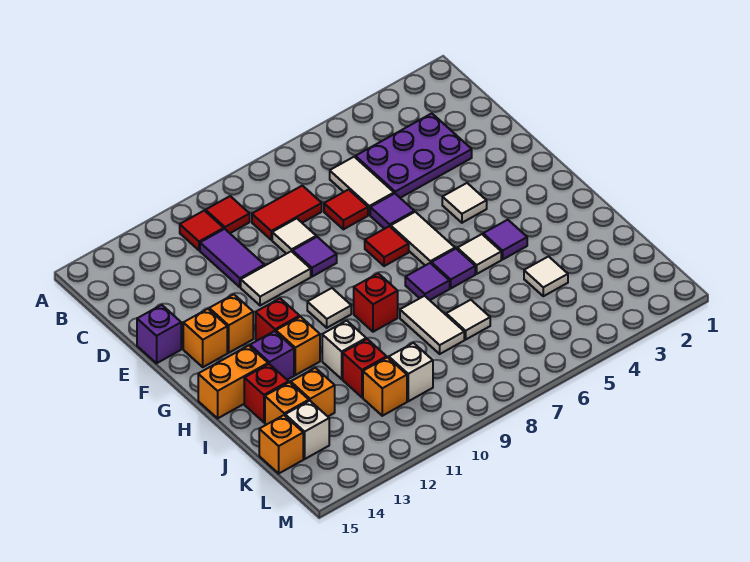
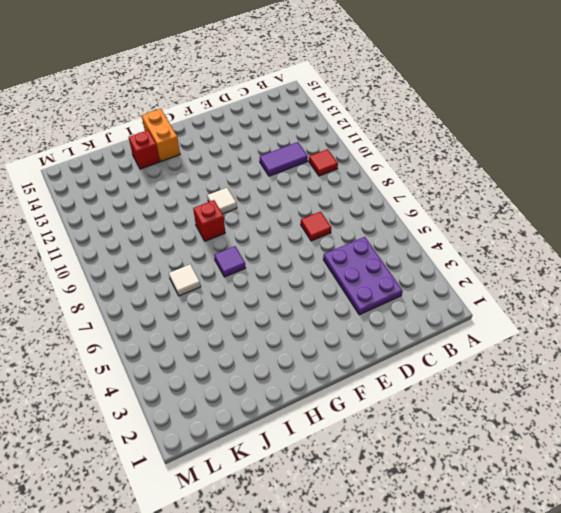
none -> red tile B11 level 1
none -> white tile C6:D6 level 1
none -> red tile C8:C9 level 1
none -> white tile D9 level 1

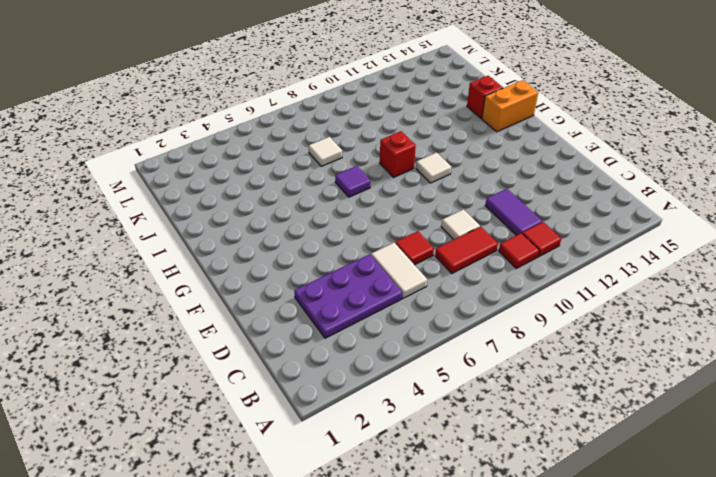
none -> purple tile E6 level 1
none -> purple tile E9 level 1
none -> white tile E10:E11 level 1
none -> purple brick E15 level 1

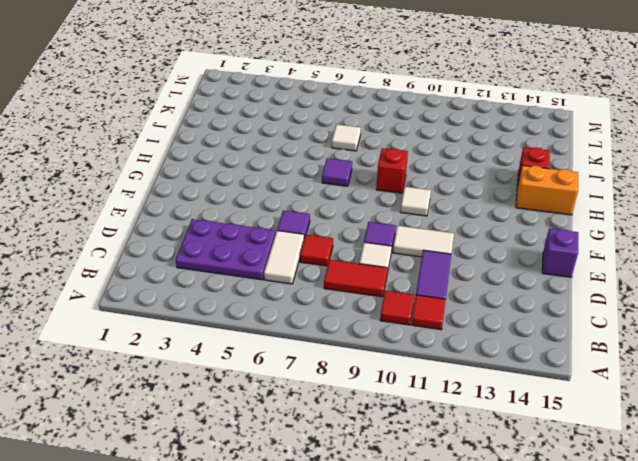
none -> white tile F4 level 1
none -> white tile F6:G6 level 1
none -> red tile F7 level 1
none -> orange brick F13 level 1

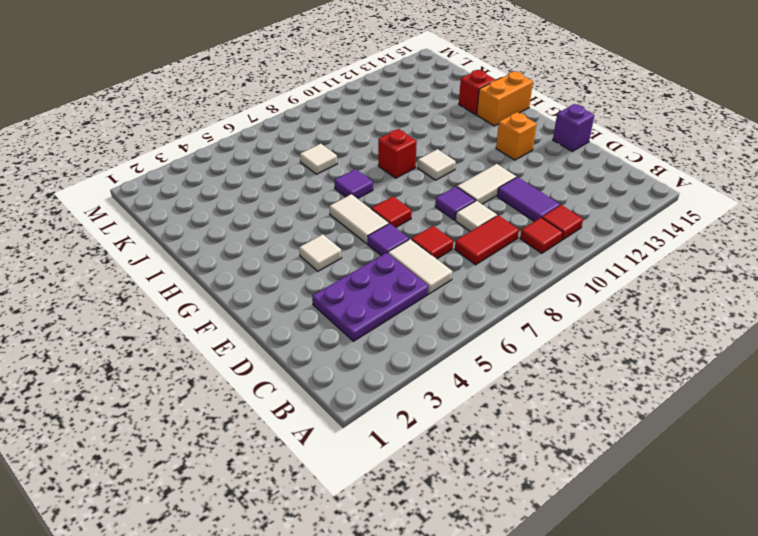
none -> orange brick F14 level 1
none -> red brick G12 level 1
none -> purple tile H4 level 1
none -> white tile H5 level 1

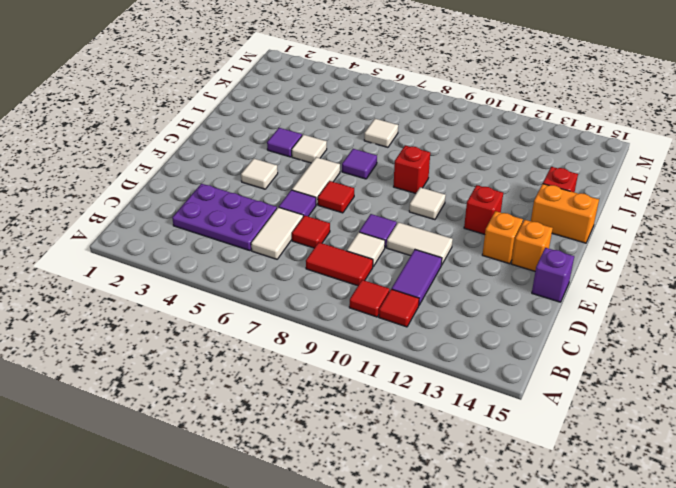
none -> purple tile H6 level 1
none -> orange brick H12 level 1
none -> purple brick H13 level 1
none -> white tile I8:J8 level 1

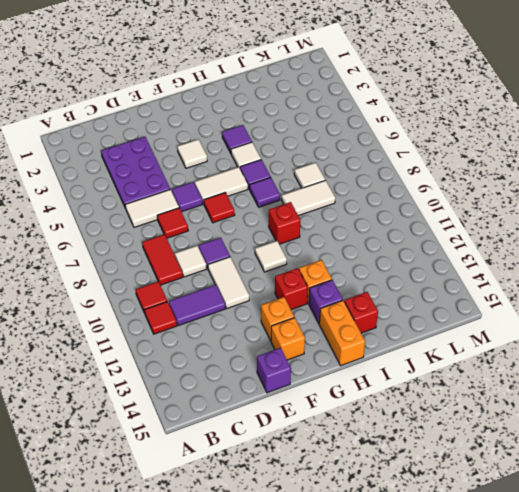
none -> white brick I11 level 1
none -> white tile J4 level 1
none -> red brick J11 level 1
none -> orange brick J13 level 1

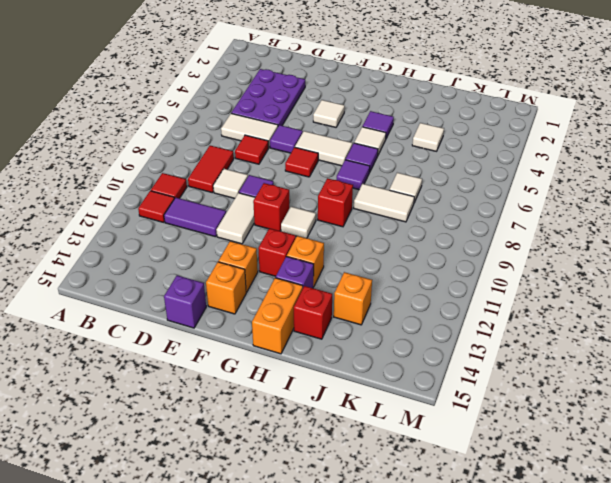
red brick F10 level 1 -> red brick J11 level 1
none -> white brick I11 level 1
none -> orange brick J14 level 1
none -> white brick K10 level 1
none -> orange brick K11 level 1

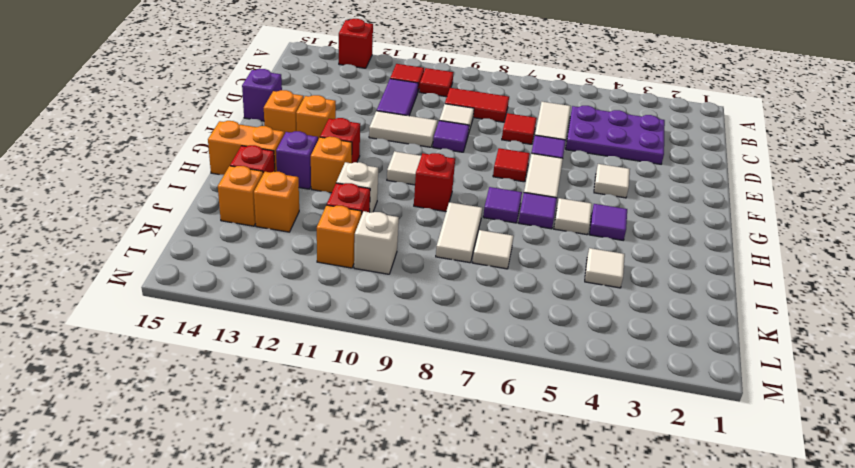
red brick A13 level 1 -> none
none -> white brick K14 level 1
none -> orange brick K15 level 1

